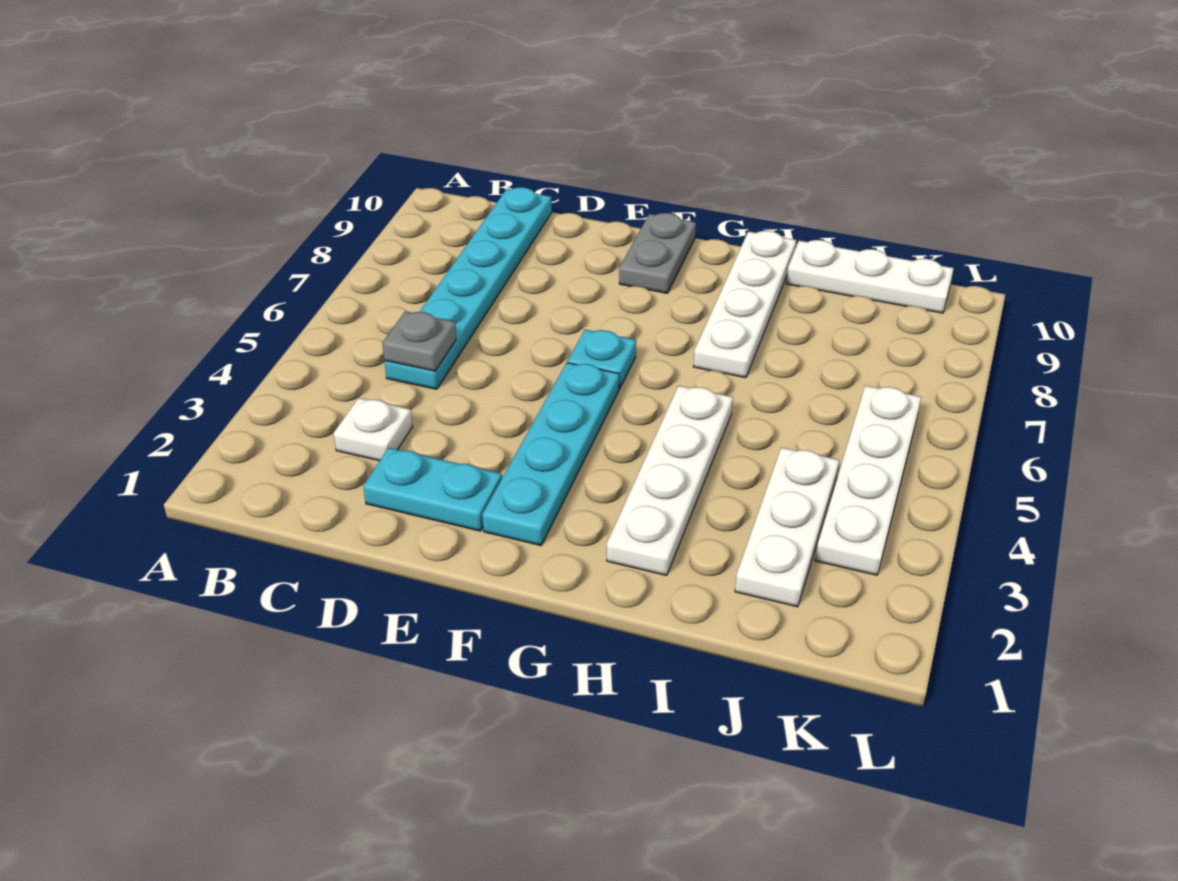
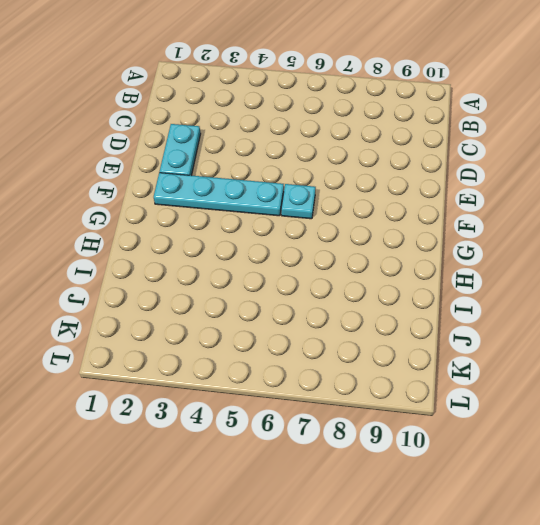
none -> white plate C3 level 1
none -> cyan plate C5:C10 level 1
none -> grey plate F9:F10 level 1

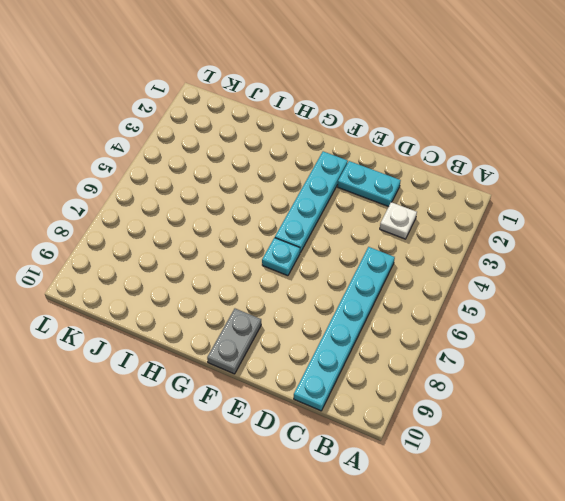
none -> white plate H2:H5 level 1
none -> white plate H7:H10 level 1
none -> white plate I10:K10 level 1

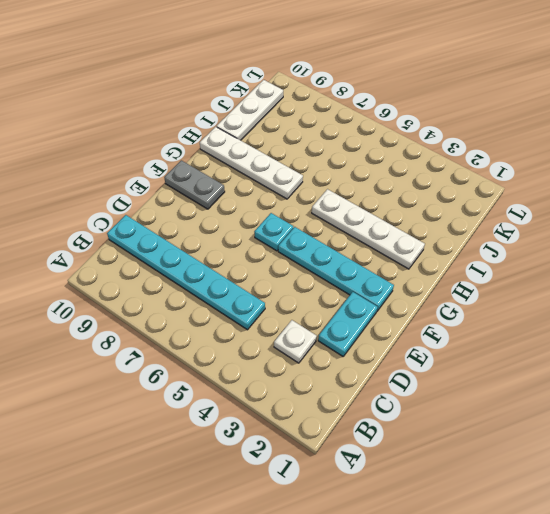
none -> white plate J2:J4 level 1
none -> white plate K3:K6 level 1
none -> grey plate C5 level 2

